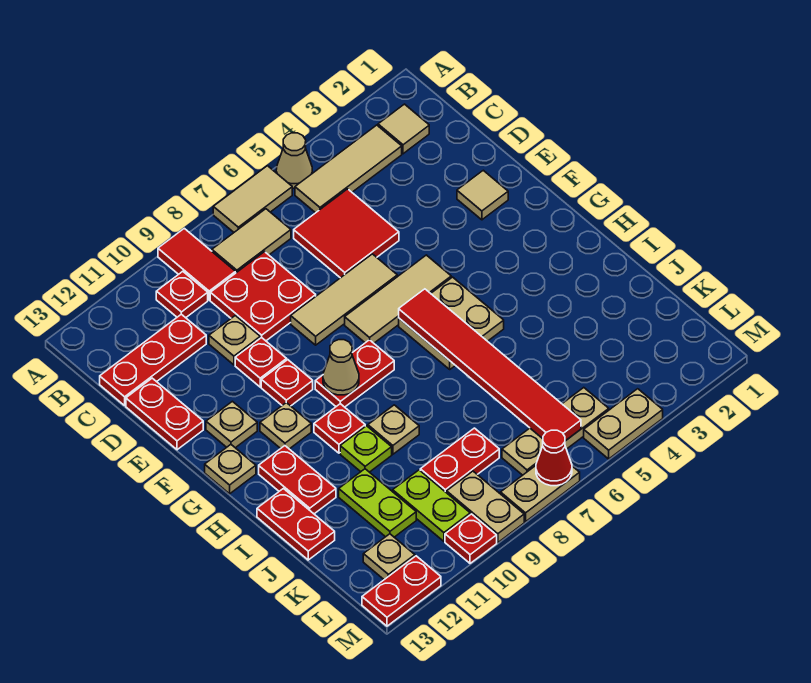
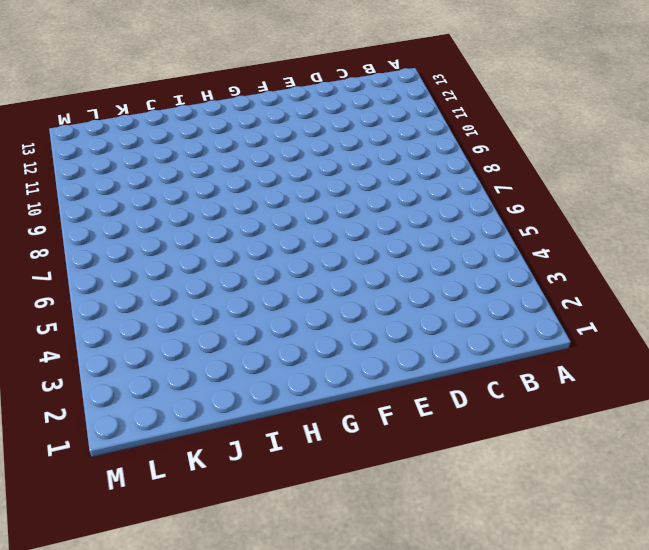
none -> tan cone A5 level 1
none -> tan tile A6:A7 level 1
none -> red tile A9:B9 level 1
none -> tan tile B2 level 1

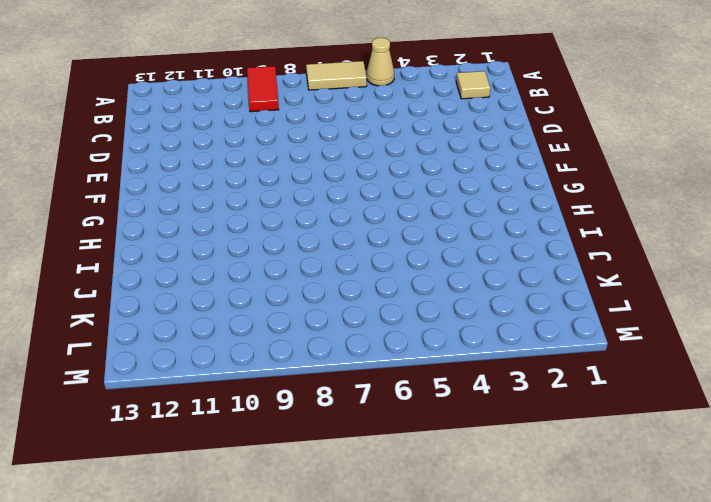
none -> tan tile B3:B5 level 1
none -> tan tile B7:B8 level 1
none -> red plate B10 level 1
none -> red tile C5:D6 level 1

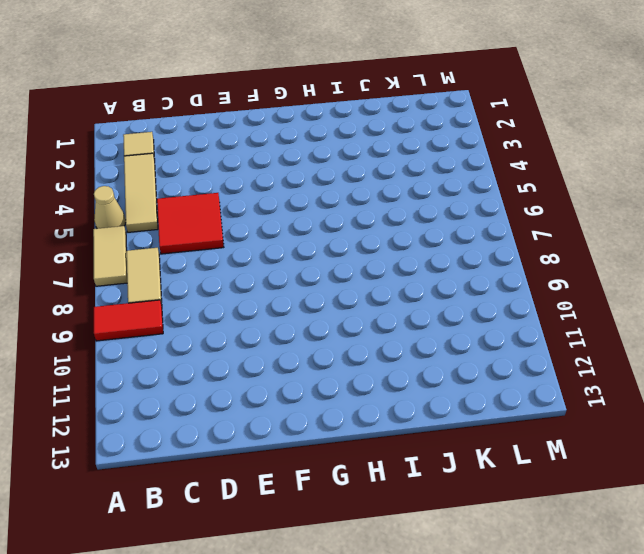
none -> red plate B10 level 1
none -> red plate C8:D9 level 1
none -> red plate C11:C13 level 1
none -> tan plate D10 level 1

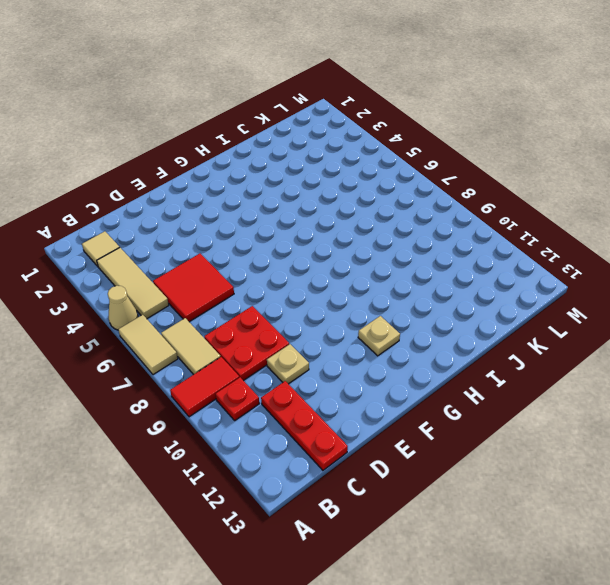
none -> red plate D13:E13 level 1
none -> tan tile E2 level 1
none -> tan tile E6:E8 level 1
none -> red plate E10 level 1

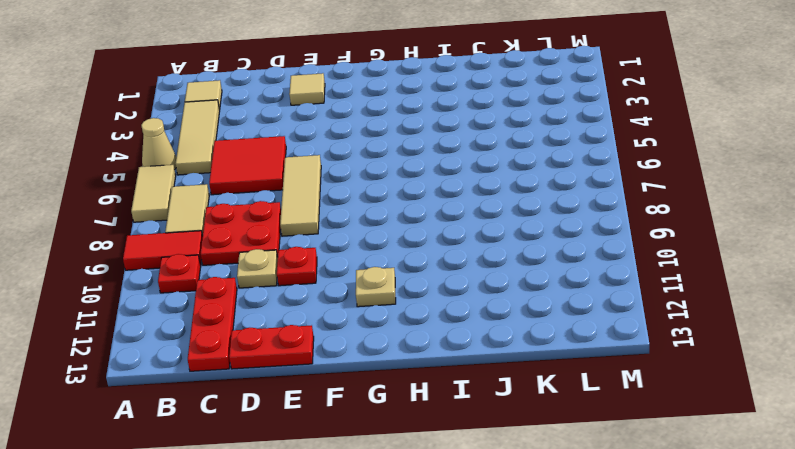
none -> tan tile F5:F7 level 1
none -> red plate F10 level 1
none -> tan plate F12 level 1
none -> tan plate G5:H6 level 1

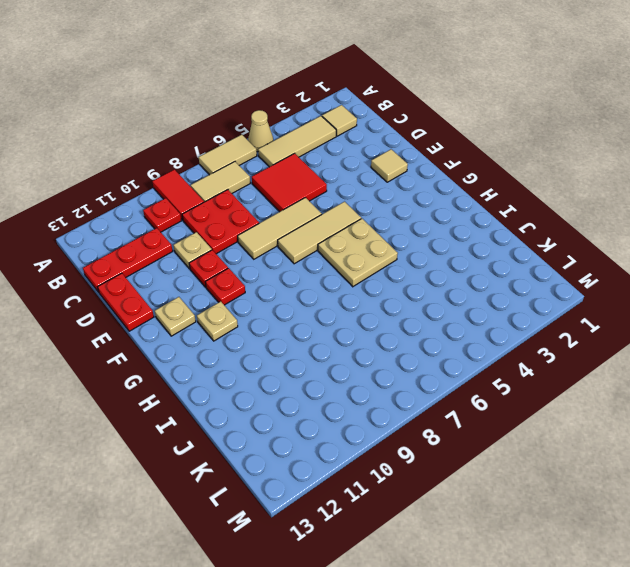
none -> red plate G8:G9 level 1
none -> tan plate G13 level 1
none -> red plate H10 level 1
none -> red plate H12:I12 level 1

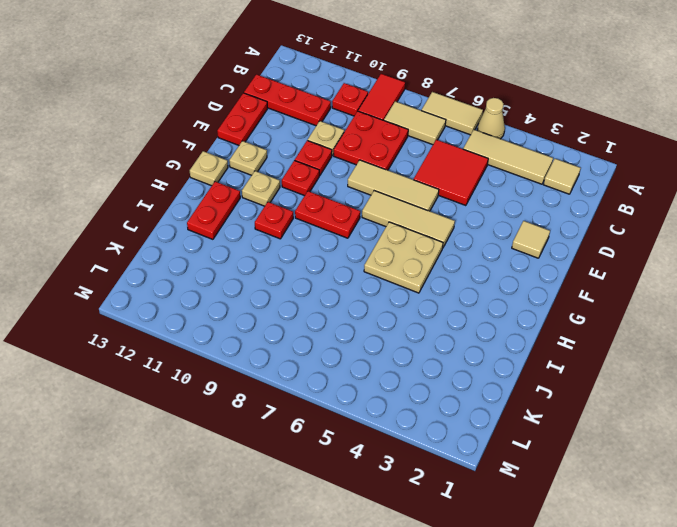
none -> tan plate I9 level 1
none -> lime plate I10 level 1
none -> red plate I13:J13 level 1
none -> lime plate J11:K11 level 1

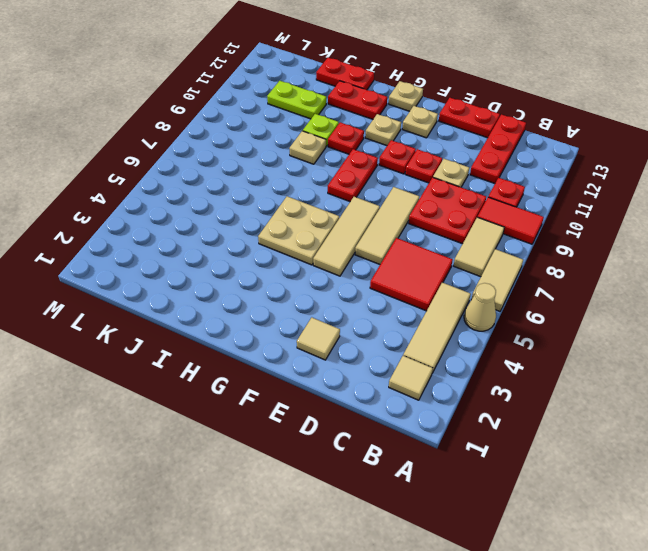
none -> red plate K8:K9 level 1
none -> lime plate K10:L10 level 1
none -> tan plate L5:L7 level 1
none -> tan plate L9:M9 level 1

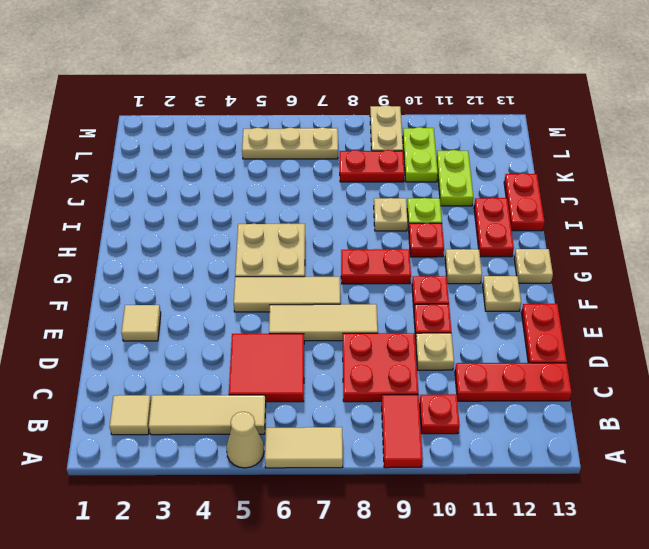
none -> tan tile B7:B8 level 1
none -> tan plate L12 level 1
none -> tan plate M4:M5 level 1
none -> tan plate M7:M8 level 1

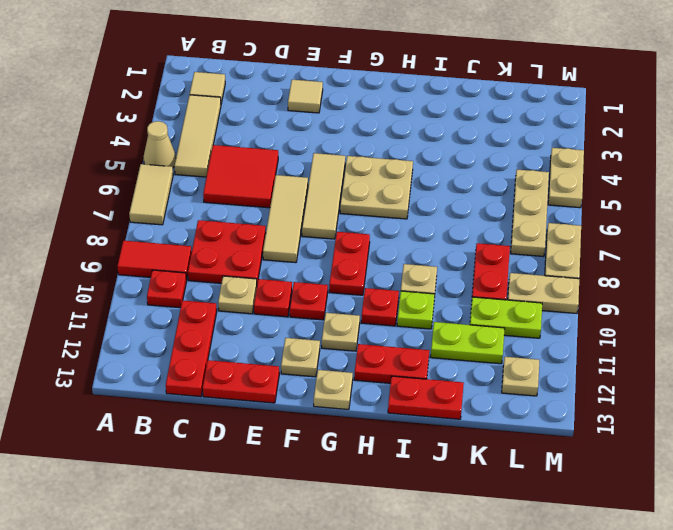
none -> tan tile B7:B8 level 1
none -> red plate M10 level 1
none -> red plate M12:M13 level 1
none -> red tile G6:L6 level 2

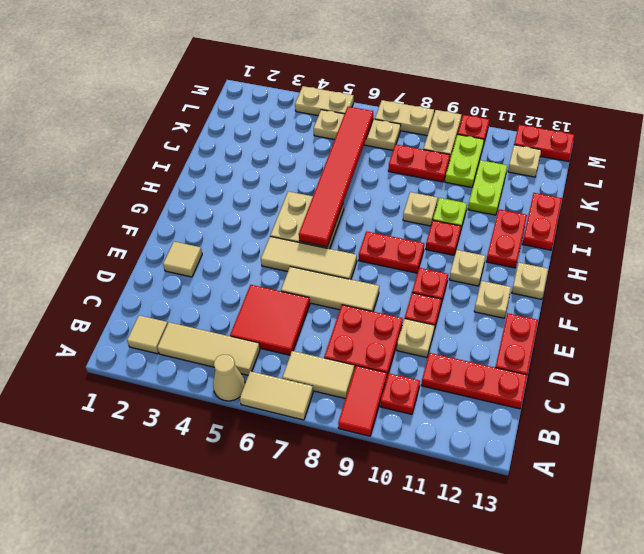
none -> tan cone G9 level 2
none -> red cone M7 level 2

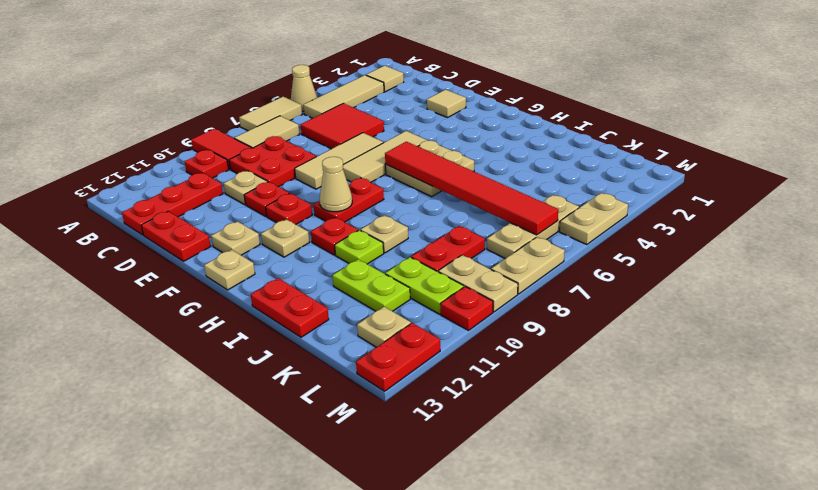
none -> red plate H12:I12 level 1
none -> red cone M7 level 2

